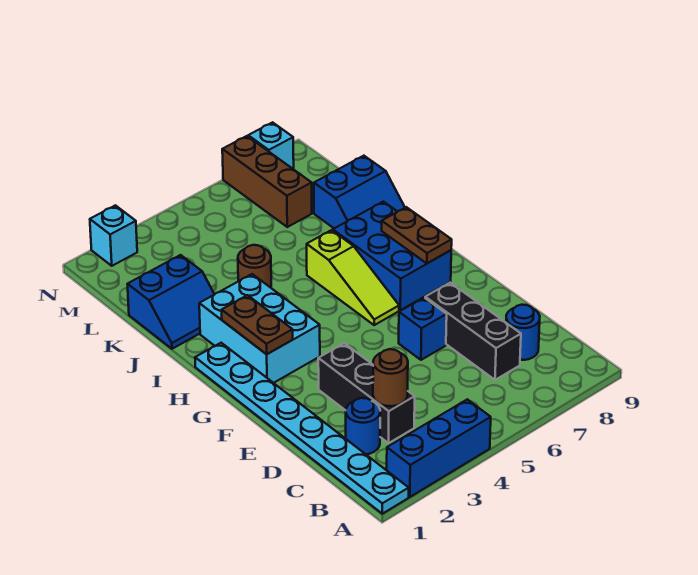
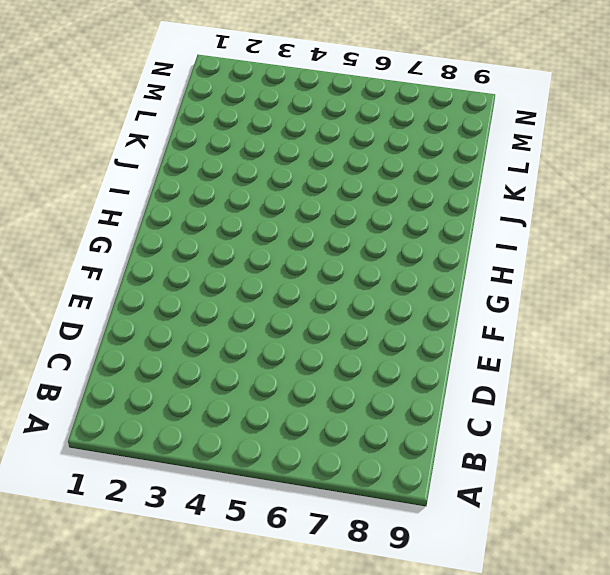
none -> cyan plate A1:H1 level 1
none -> blue brick A2:A4 level 1
none -> blue round brick C2 level 1

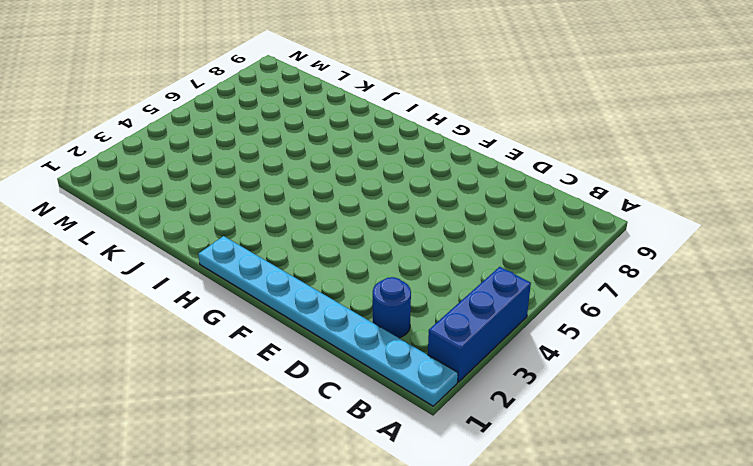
none -> black brick C3:E3 level 1
none -> black brick C7:E7 level 1
none -> blue round brick C8 level 1

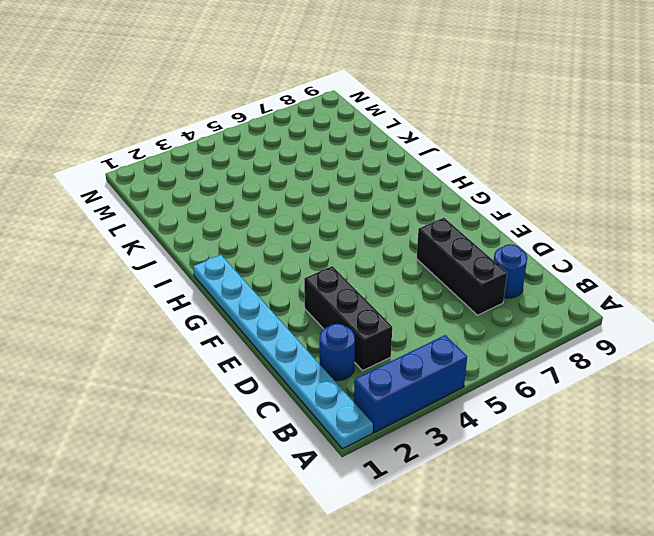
none -> blue brick E6 level 1
none -> cyan brick G2:I3 level 1
none -> lime slope G6:I6 level 1 top I

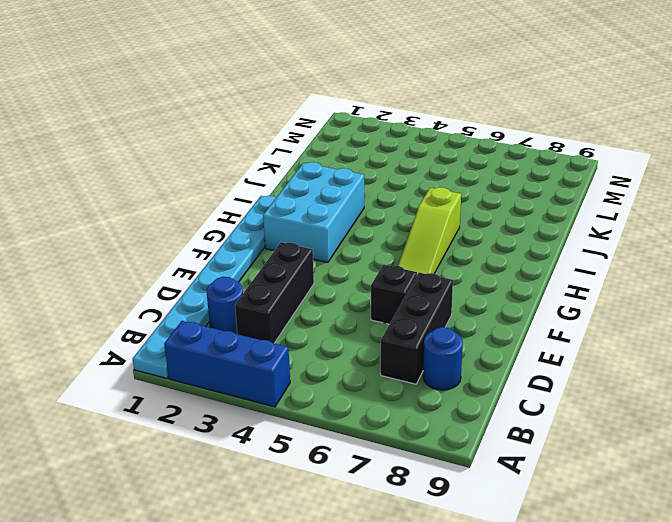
black brick E6 level 1 -> blue brick E6 level 1
none -> blue brick G7:I8 level 1
none -> blue slope J1:K2 level 1 top K
none -> brown round brick J4 level 1

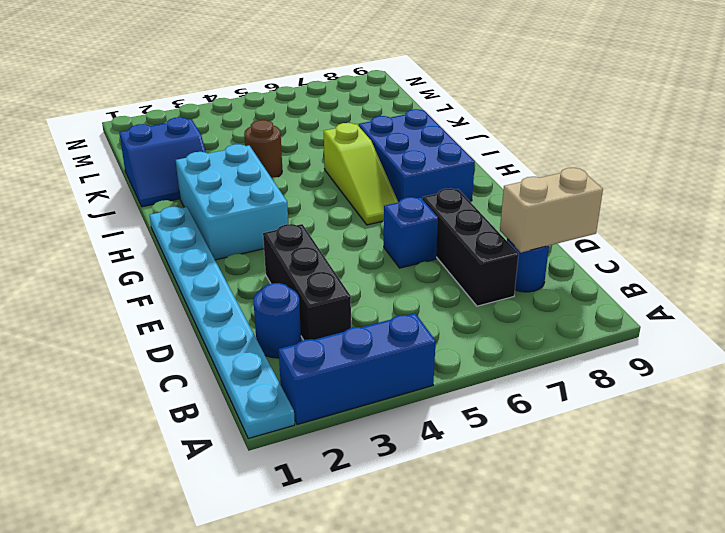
tan brick C8:C9 level 2 -> none
none -> blue slope J8:K9 level 1 top K
none -> brown brick L7:N7 level 1
none -> cyan brick N2 level 1

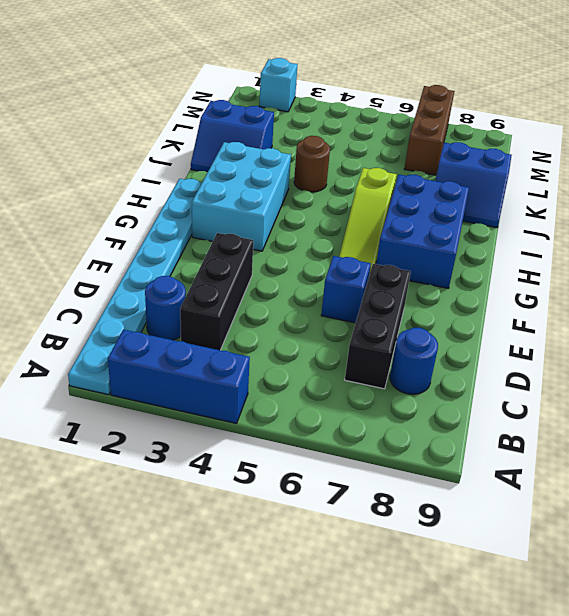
none -> cyan brick N8 level 1
none -> brown round brick C3 level 2
none -> brown plate G2:H2 level 2

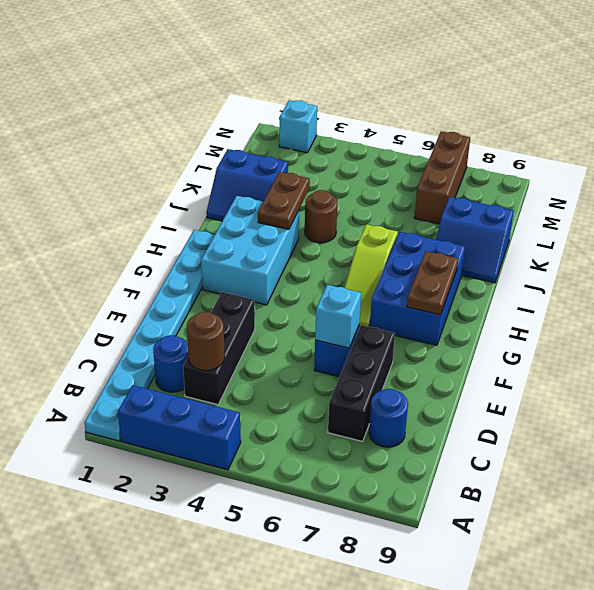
cyan brick E6 level 2 -> cyan brick N8 level 1
brown plate I3:J3 level 2 -> brown plate G2:H2 level 2

